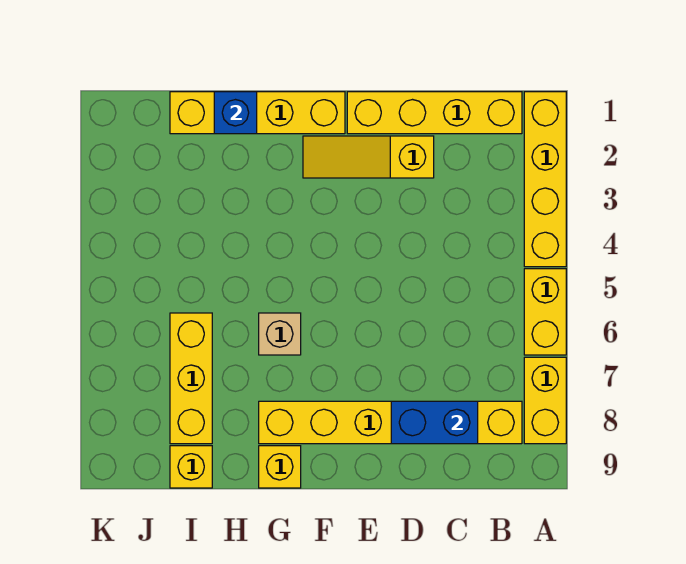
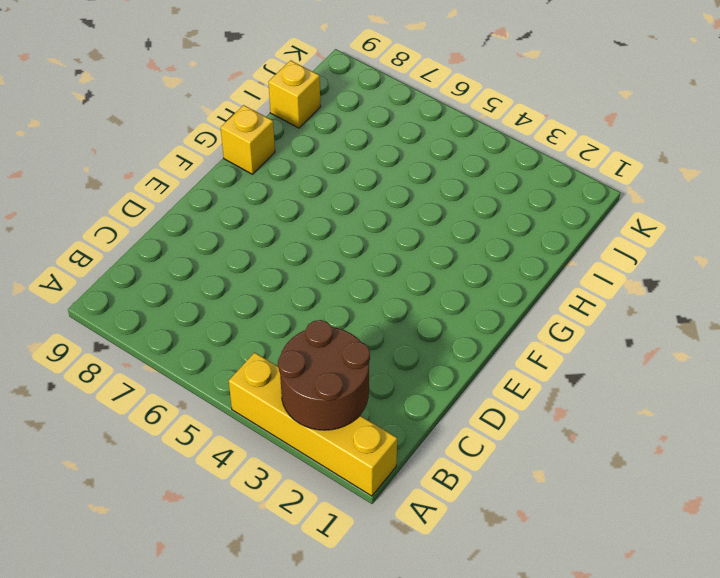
brown round brick A2:B3 level 2 -> none
none -> yellow brick A5:A6 level 1
none -> yellow brick A7:A8 level 1
none -> yellow brick B1:E1 level 1

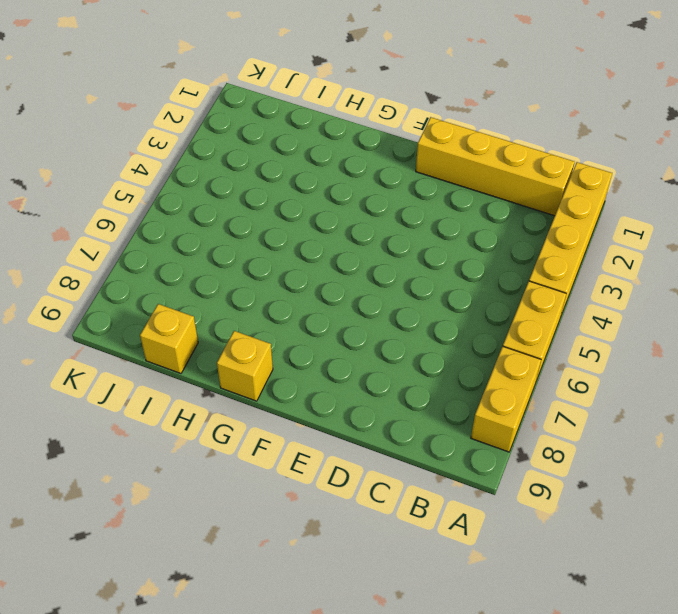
none -> yellow brick B8:G8 level 1
none -> yellow slope D2:F2 level 1 top D
none -> yellow brick F1:I1 level 1

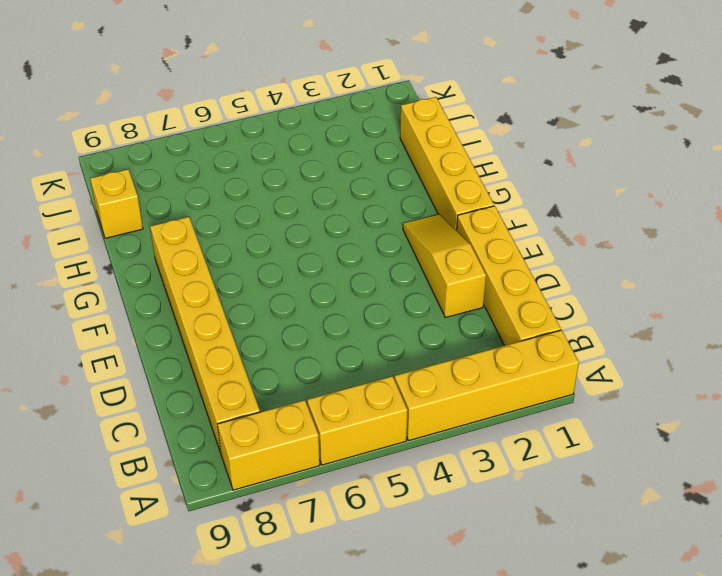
none -> tan brick G6 level 1
none -> yellow brick G9 level 1
none -> yellow brick I6:I8 level 1

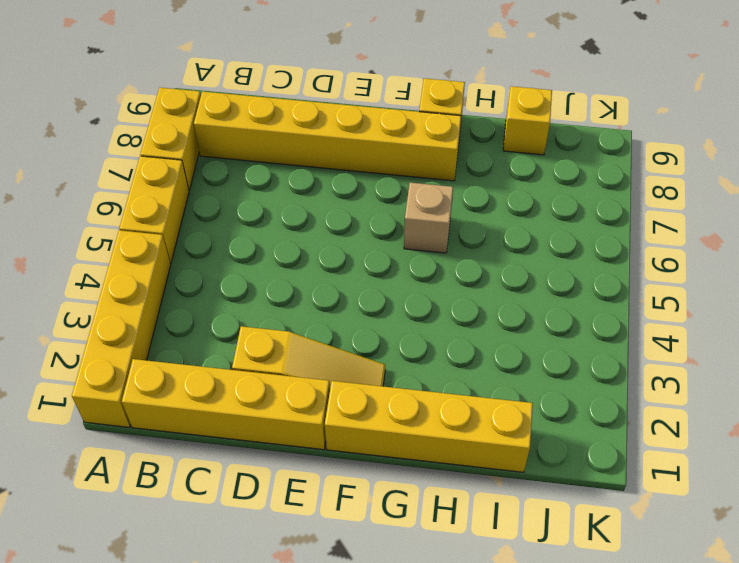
none -> yellow brick I6:I8 level 1
none -> blue brick C8:D8 level 2
none -> blue brick H1 level 2

